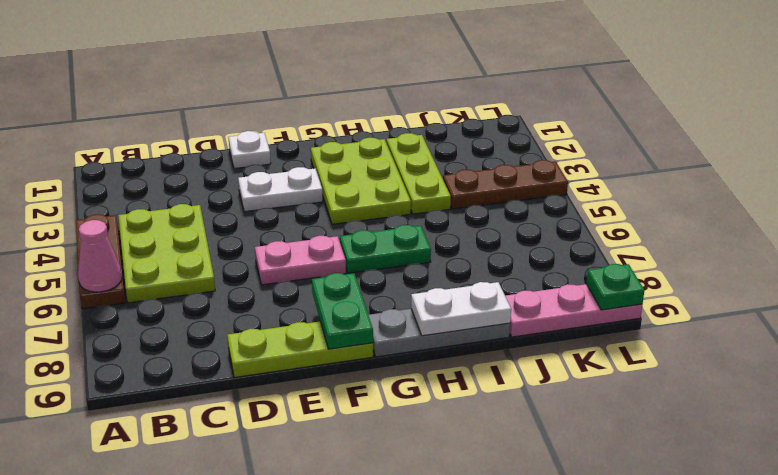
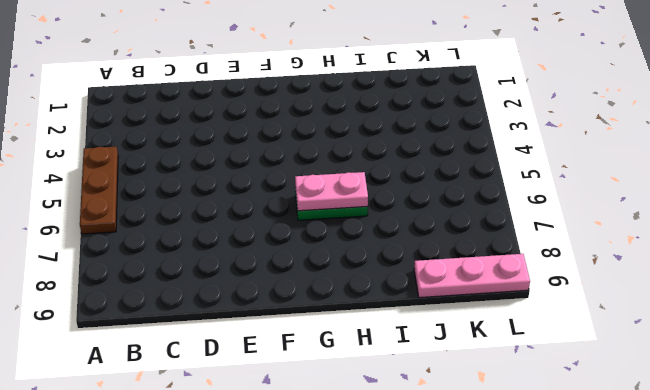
pink plate G6:H6 level 2 -> pink plate E6:F6 level 1
none -> lime plate B4:C6 level 1
none -> lime plate D9:F9 level 1
none -> white plate E1 level 1

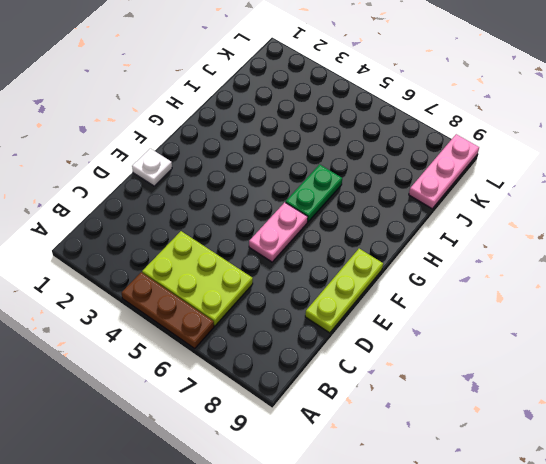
none -> white plate E3:F3 level 1
none -> lime plate G2:H4 level 1
none -> grey plate G9:I9 level 1

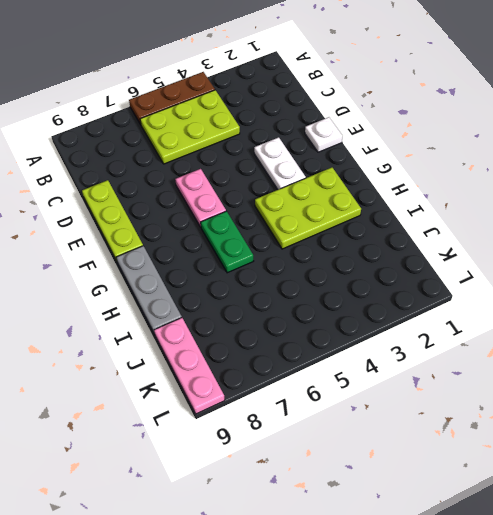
none -> lime plate I2:I4 level 1
none -> brown plate J4:L4 level 1
none -> pink cone A6 level 2

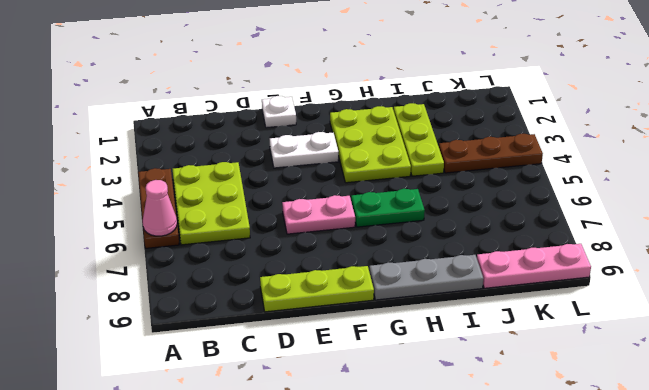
none -> green plate F8:F9 level 2
none -> white plate H9:I9 level 2
none -> green plate L9 level 2

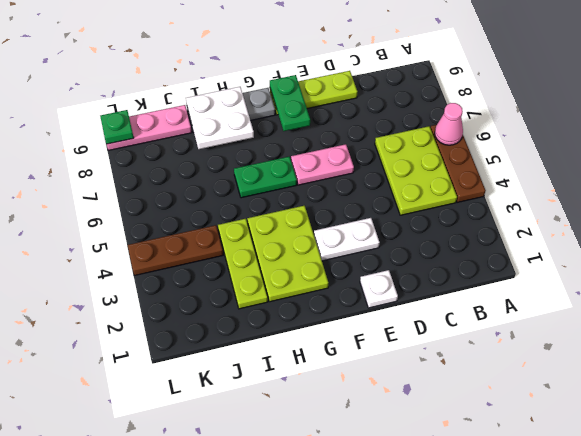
white plate H8:I9 level 2 -> white plate H9:I9 level 2

